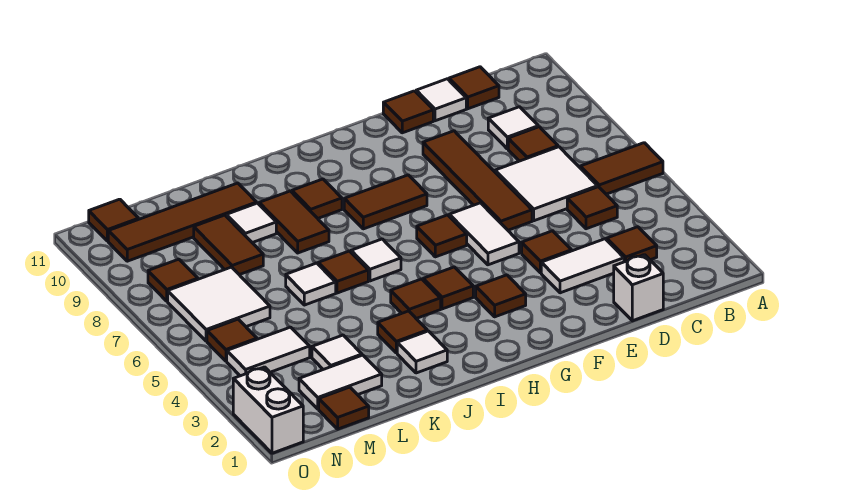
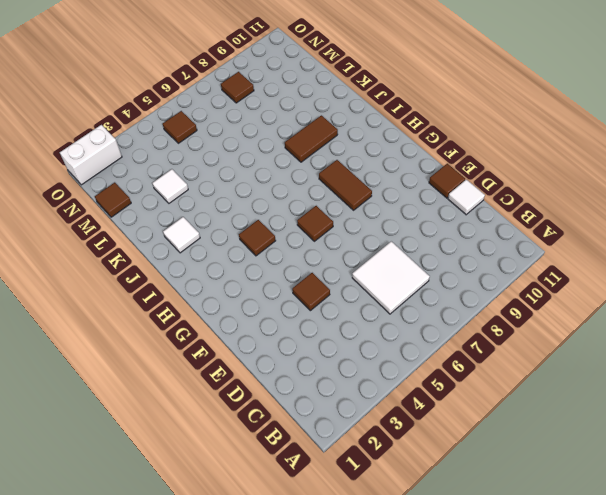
none -> brown tile A6:B6 level 1
none -> brown tile C3 level 1
none -> brown tile C5 level 1
none -> brown tile C8 level 1

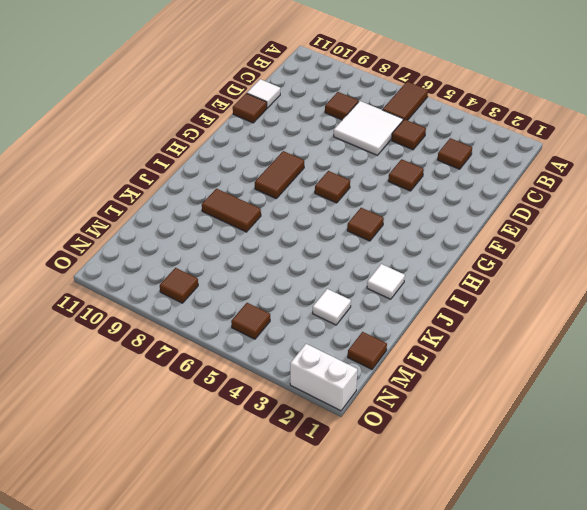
none -> white tile C9 level 1
none -> brown tile C11 level 1
none -> white brick D1 level 1
none -> white tile D3:E3 level 1

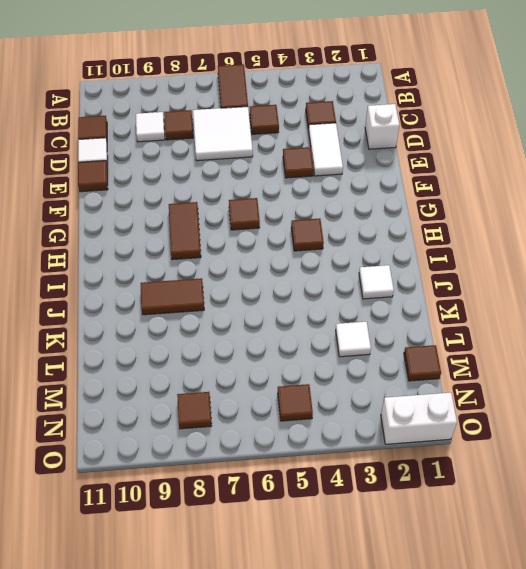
none -> brown tile E6:E9 level 1
none -> white tile F5:F6 level 1
none -> brown tile G3 level 1
none -> brown tile I4 level 1

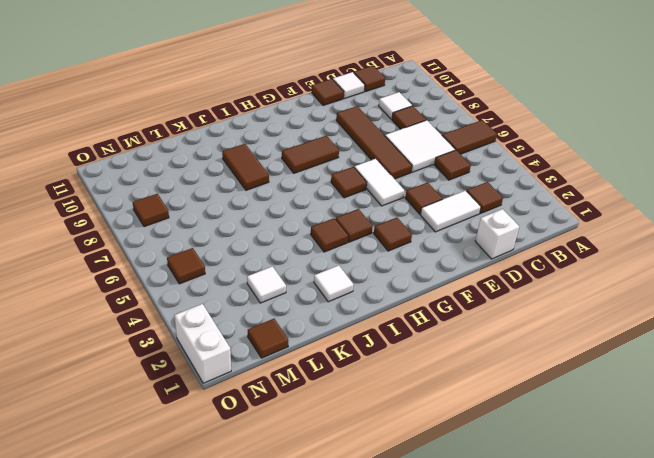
none -> white tile I6 level 1
none -> brown tile I9 level 1
none -> brown tile J3 level 1
none -> brown tile J6 level 1

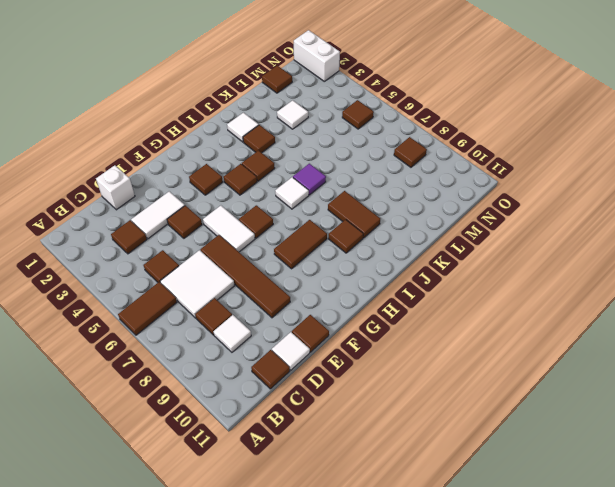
purple tile J6 level 1 -> brown tile J6 level 1
none -> white tile K6 level 1
none -> white tile K9 level 1
none -> brown tile K10:N10 level 1
none -> white tile L2:M2 level 1

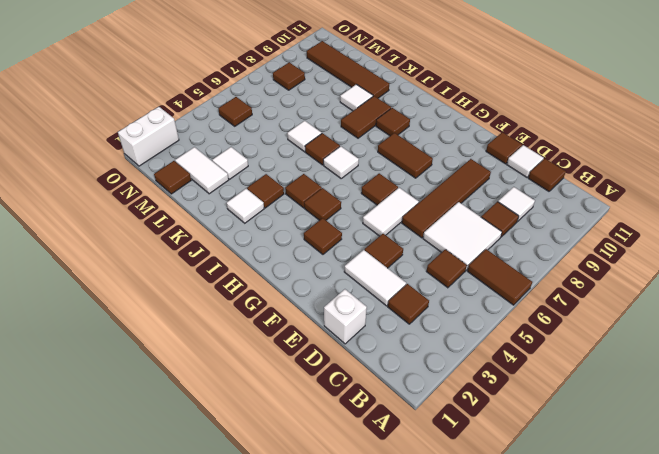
none -> brown tile L8:L9 level 1
none -> white tile M4:N4 level 1
none -> white tile M6:N7 level 1
none -> brown tile N11 level 1

